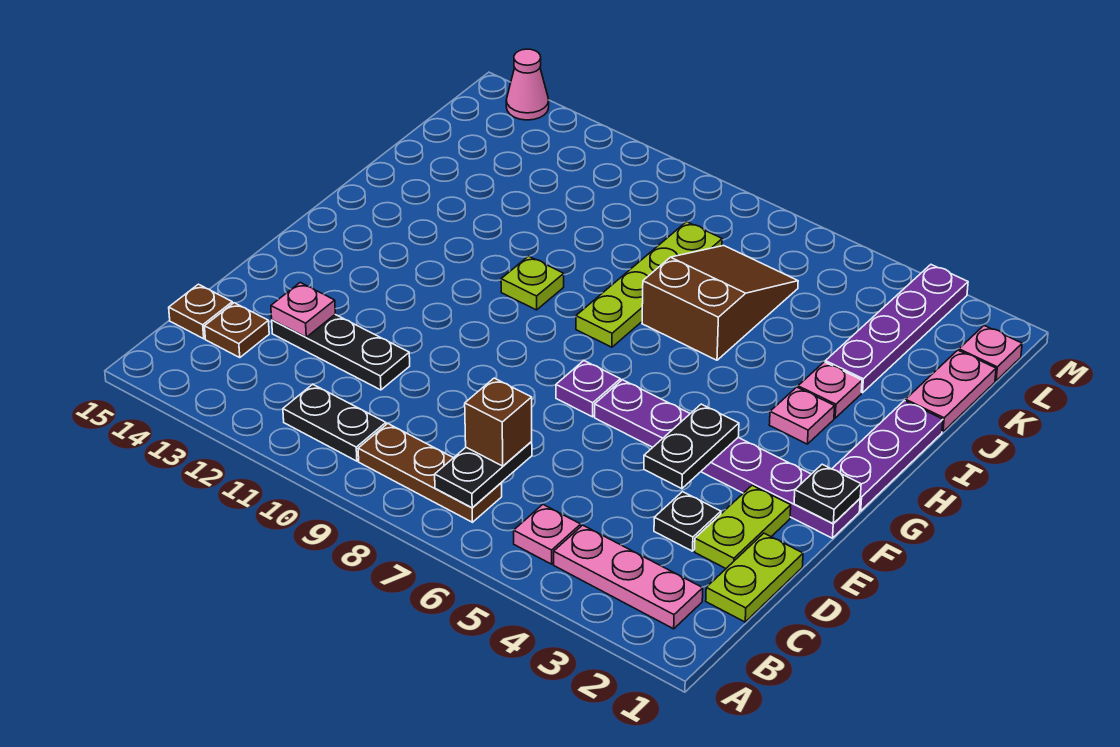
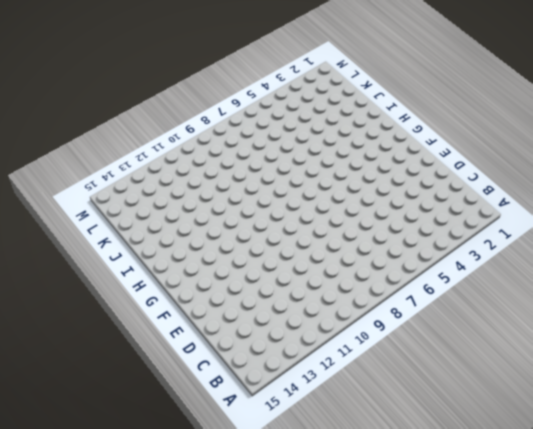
none -> pink plate B2:B4 level 1
none -> pink plate B5 level 1
none -> brown plate B7:B9 level 1

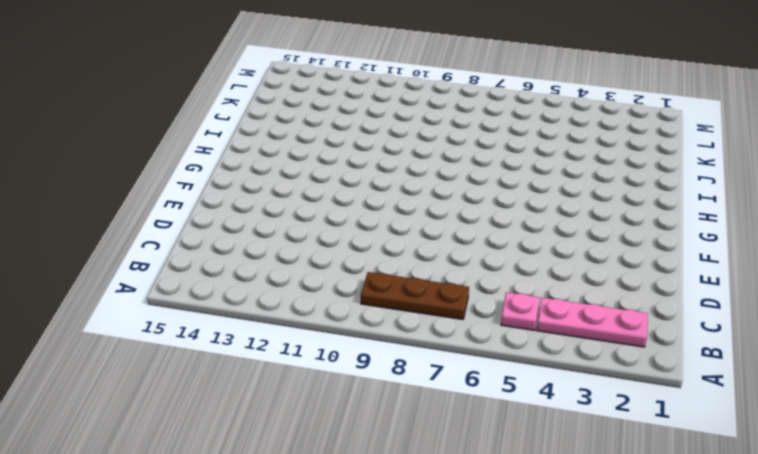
none -> black plate B10:B11 level 1
none -> lime plate C1:D1 level 1
none -> brown plate C14 level 1

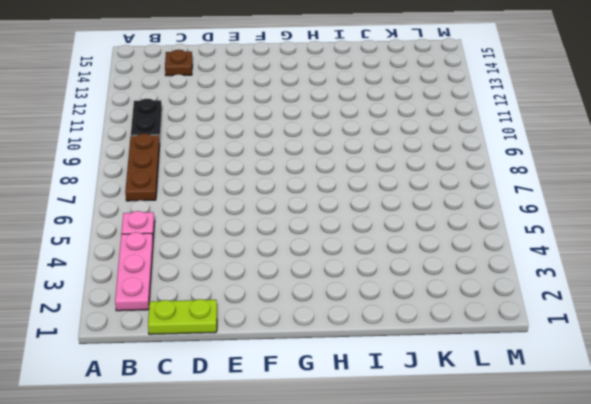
none -> brown plate C15 level 1
none -> lime plate D2:E2 level 1
none -> black plate D3 level 1

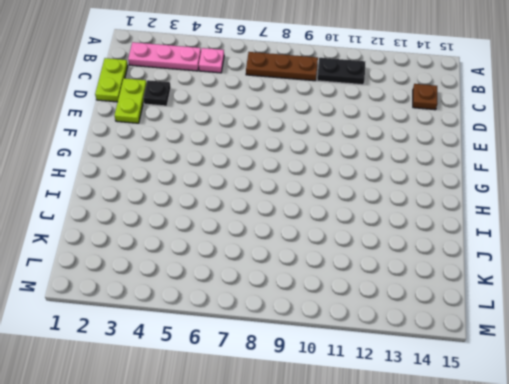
none -> brown plate C15 level 1
none -> black plate D11:D13 level 1
none -> purple plate F1:F6 level 1

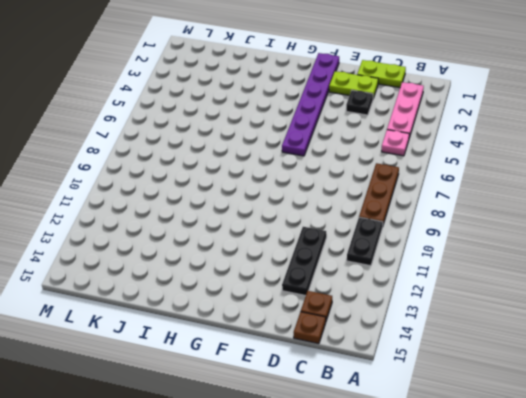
none -> purple plate F7 level 1
none -> purple plate G1:I1 level 1
none -> pink plate H3 level 1

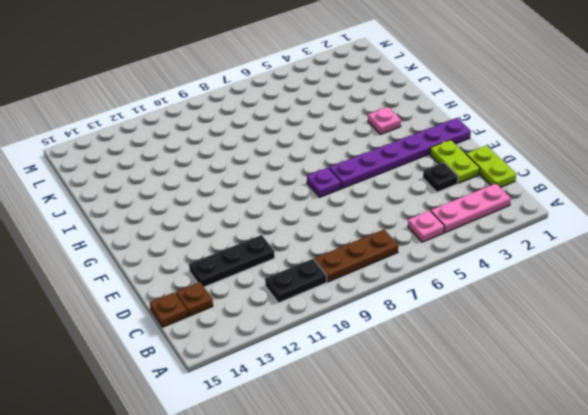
none -> purple plate G1:I1 level 1
none -> lime plate H8:K8 level 1
none -> lime plate H10 level 1

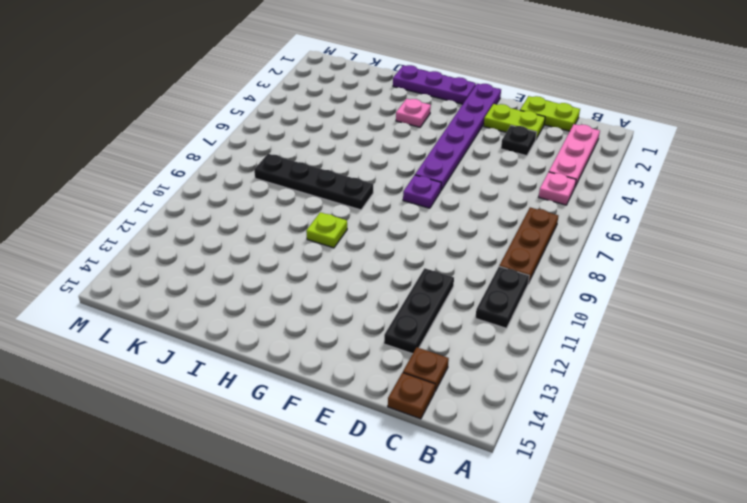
black plate H8:K8 level 1 -> lime plate H8:K8 level 1
none -> pink plate I3 level 1
none -> brown slope I6:K7 level 1 top I
none -> pink plate J1:K1 level 1

